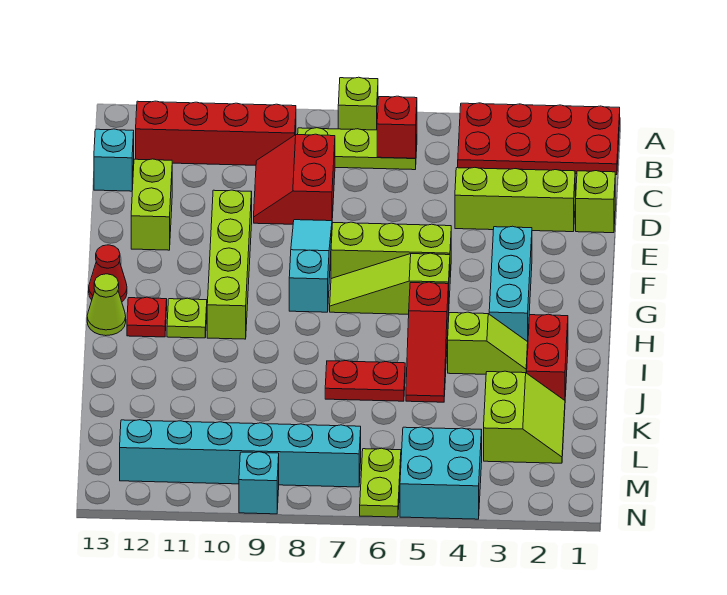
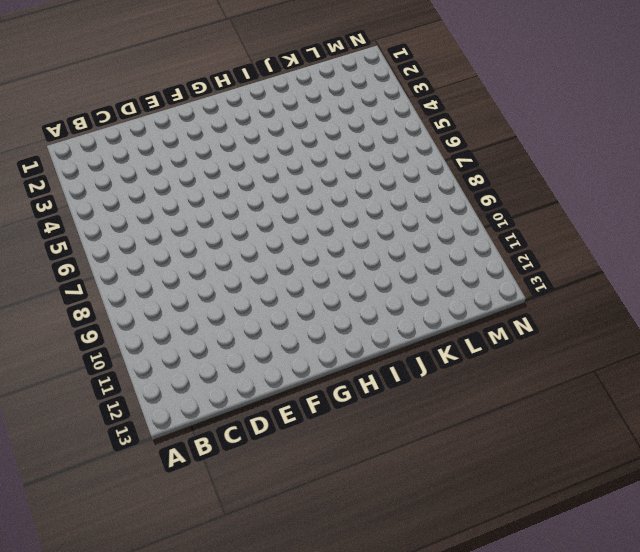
none -> red plate A1:B4 level 1
none -> lime brick A7 level 1
none -> lime plate B6:B8 level 1

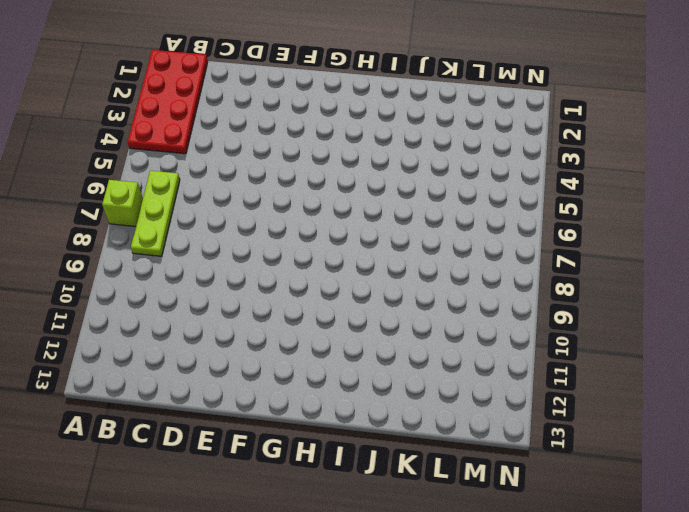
none -> red brick B9:B12 level 1
none -> red slope C8:D9 level 1 top 8
none -> cyan brick C13 level 1

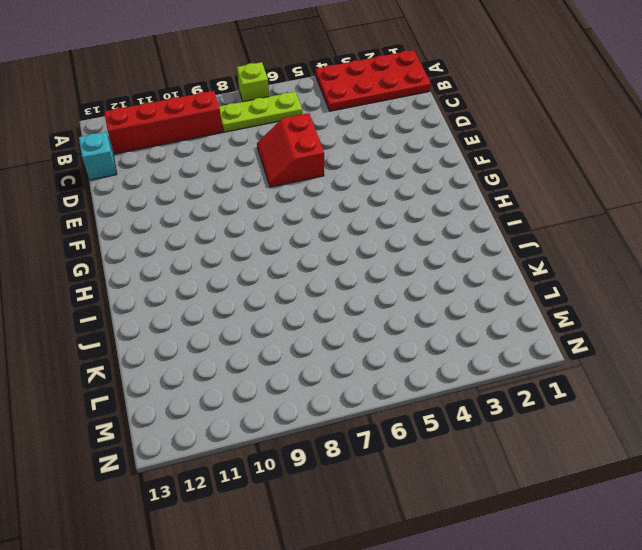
red slope D6:E7 level 1 top 6 -> red slope C8:D9 level 1 top 8
none -> lime brick D1 level 1
none -> lime brick D2:D4 level 1
none -> lime brick D12:E12 level 1

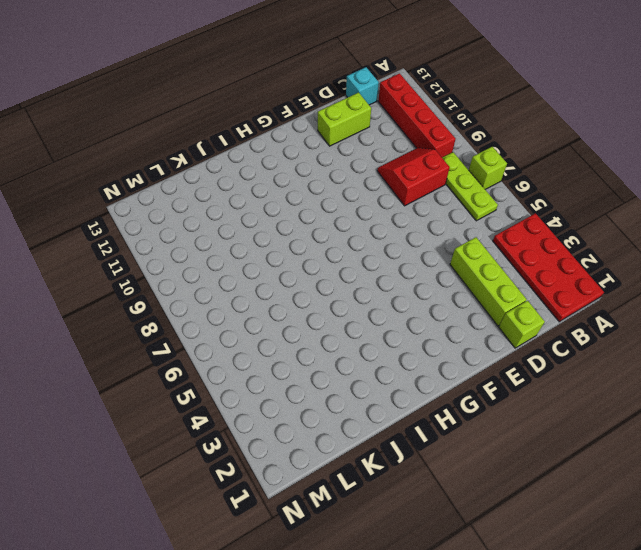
none -> cyan slope E8:G8 level 1 top G
none -> lime brick E10:H10 level 1
none -> cyan brick F3:H3 level 1

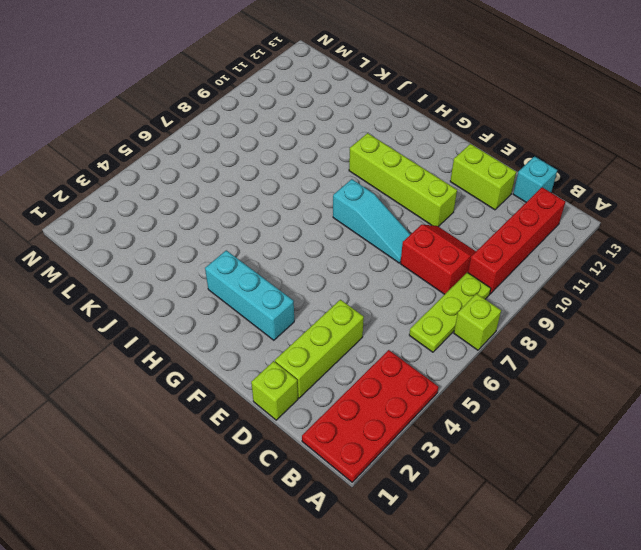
none -> lime brick F5:F7 level 1
none -> lime slope G5:G7 level 1 top 5
none -> red cone G13 level 1

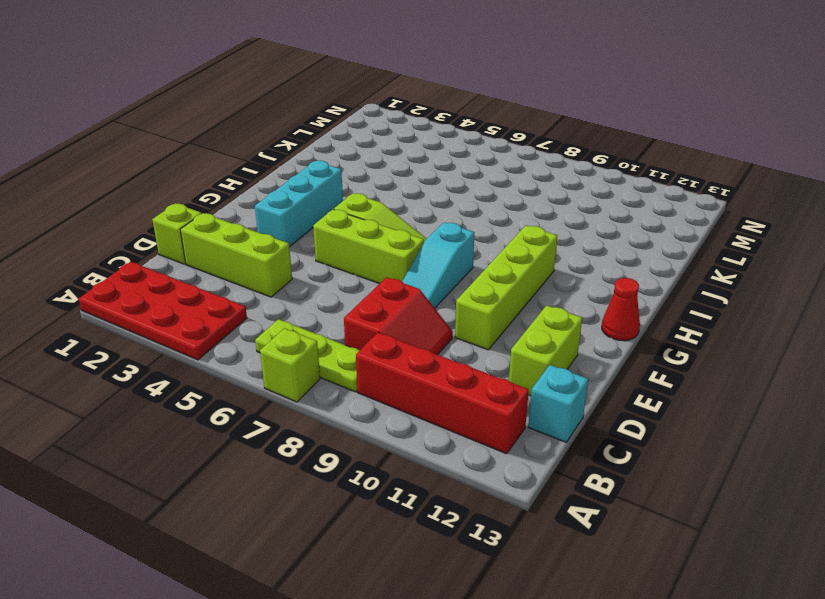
none -> red slope H5:J5 level 1 top H
none -> lime plate H11 level 1
none -> red plate H12 level 1

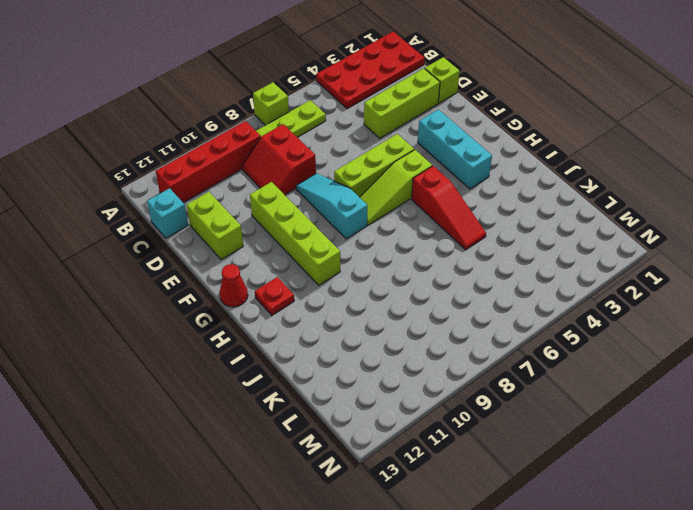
none -> lime plate H11 level 1
none -> lime cone H13 level 1
none -> red brick I2:J2 level 1

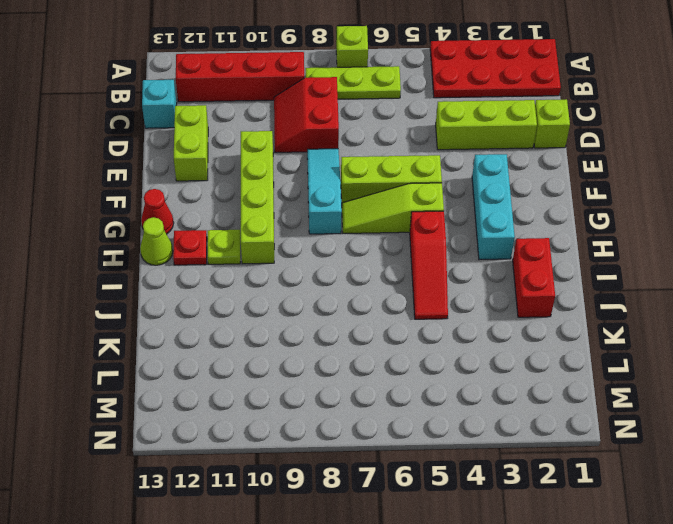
none -> lime slope I3:I4 level 1 top 4
none -> red plate J6:J7 level 1
none -> lime slope K2:L3 level 1 top 3

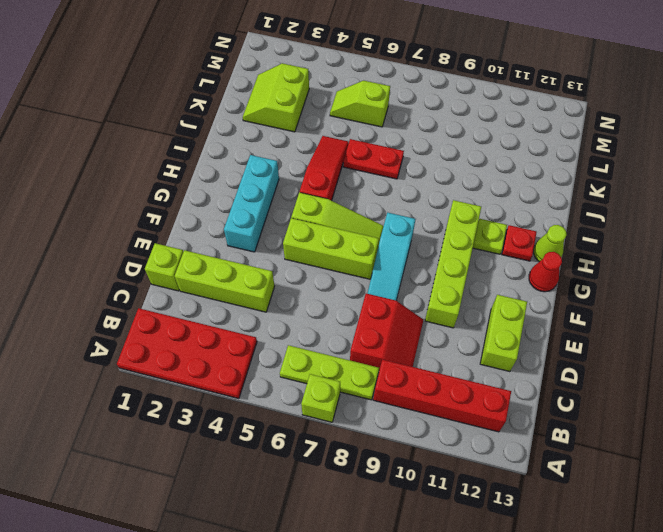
lime slope L5:L6 level 1 top 6 -> lime slope I3:I4 level 1 top 4
none -> cyan brick C13 level 1
none -> red brick I2:J2 level 1
none -> cyan brick M4:N5 level 1

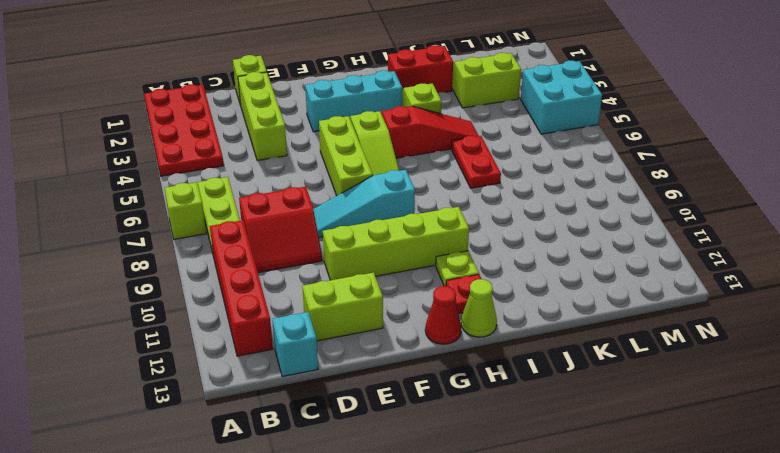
none -> lime plate M6:N6 level 1
none -> cyan brick M7:M12 level 1
none -> cyan brick N9 level 1

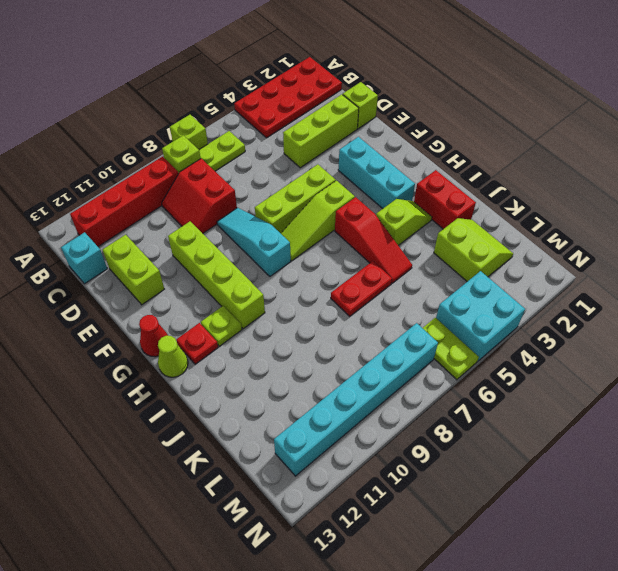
lime brick B8 level 2 -> none
none -> cyan brick N9 level 1
none -> red brick B6 level 2

